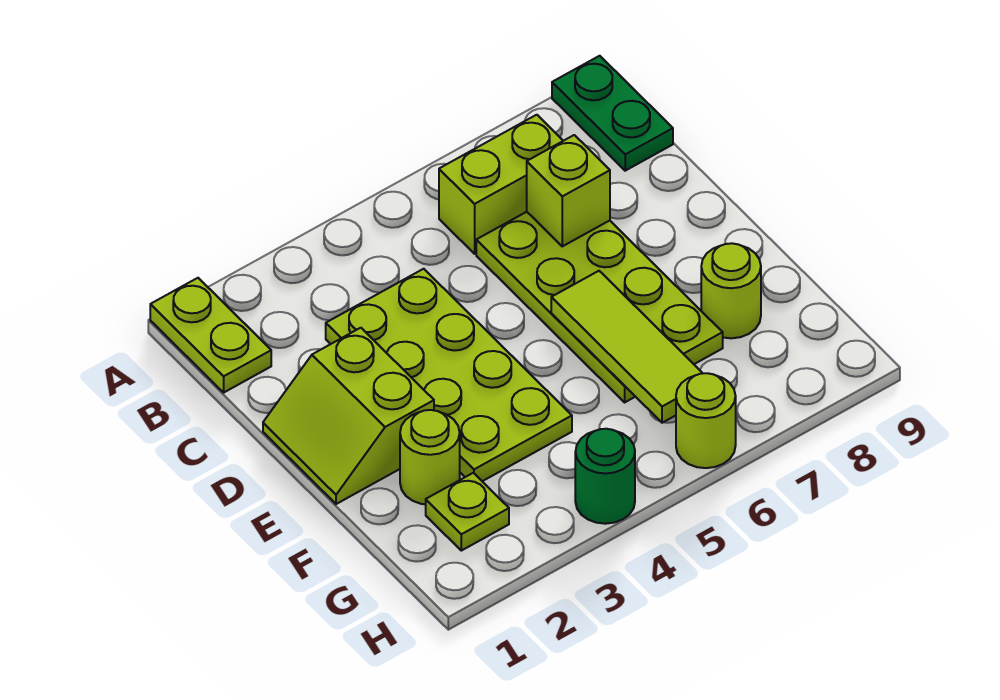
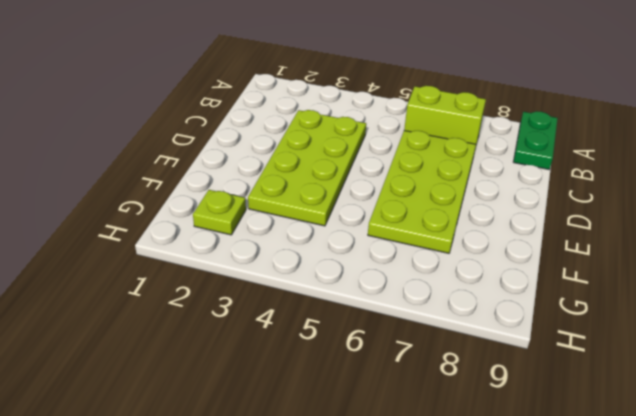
none -> lime plate A1:B1 level 1
none -> lime slope D1:E2 level 1 top 2
none -> lime round brick F2 level 1

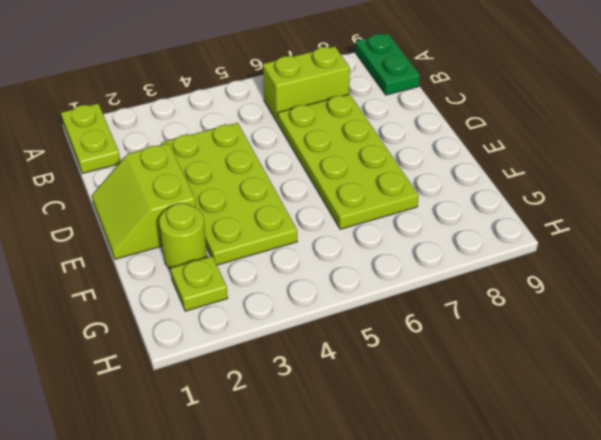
none -> lime round brick F8 level 1
none -> green round brick H4 level 1
none -> lime round brick H6 level 1

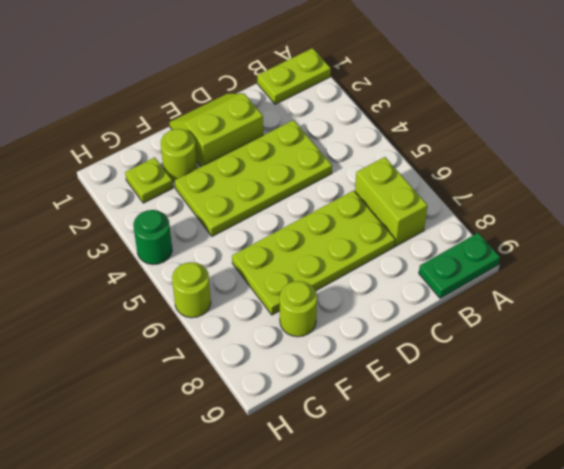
none -> lime brick C7 level 2
none -> lime tile E6:G6 level 2

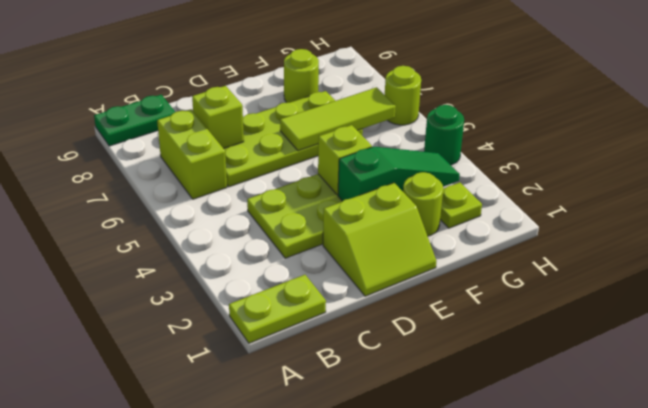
green slope E3:G3 level 2 top E -> none
lime brick E4 level 2 -> none

